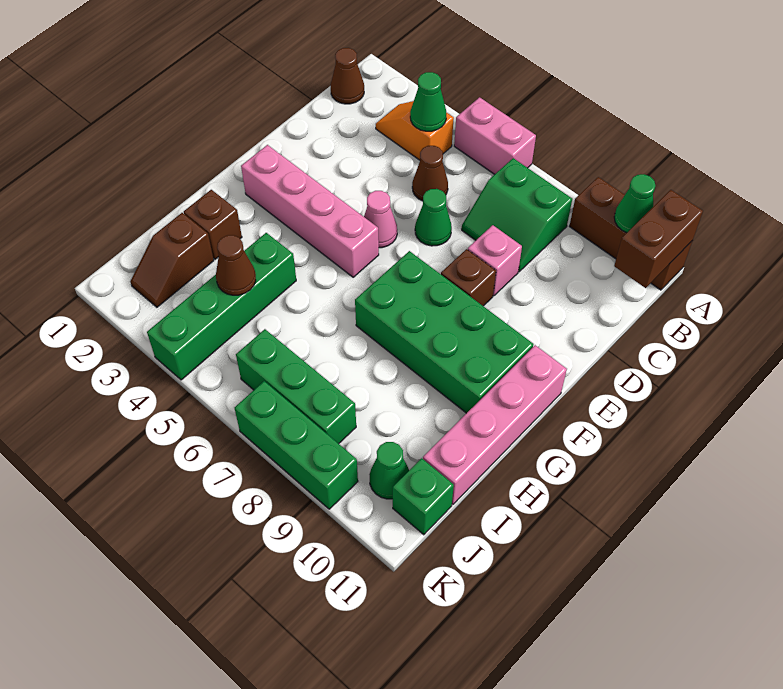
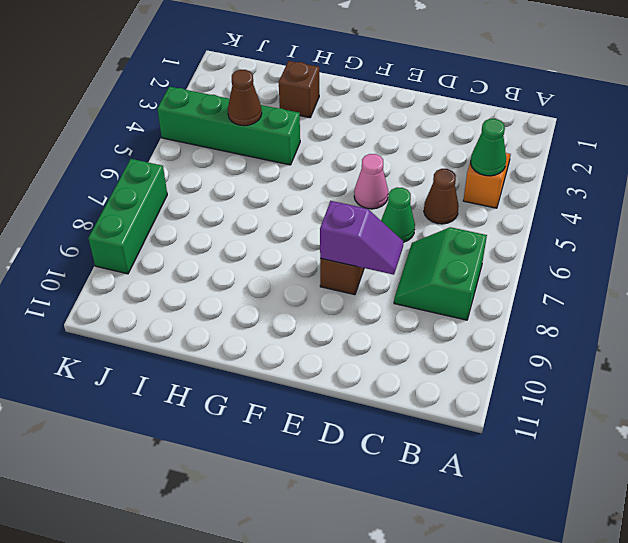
purple slope D8:E8 level 2 top E -> none
none -> pink brick A5:A6 level 1
none -> brown brick A9:A11 level 1
none -> brown cone B1 level 1

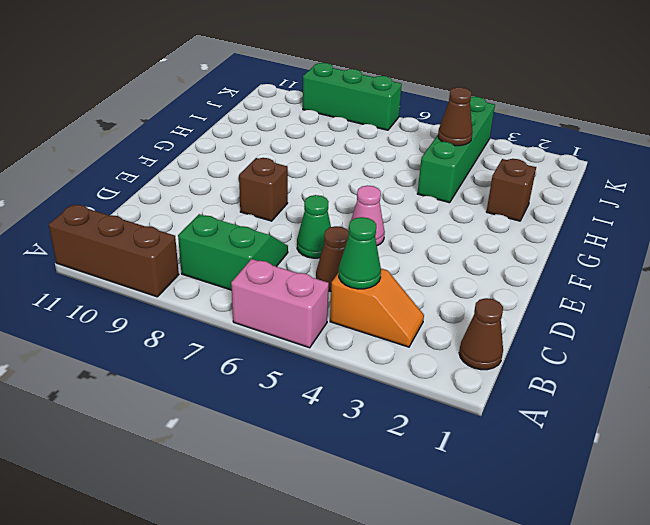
none -> pink brick D8 level 1
none -> pink brick F2:F5 level 1
none -> green brick F7:G10 level 1

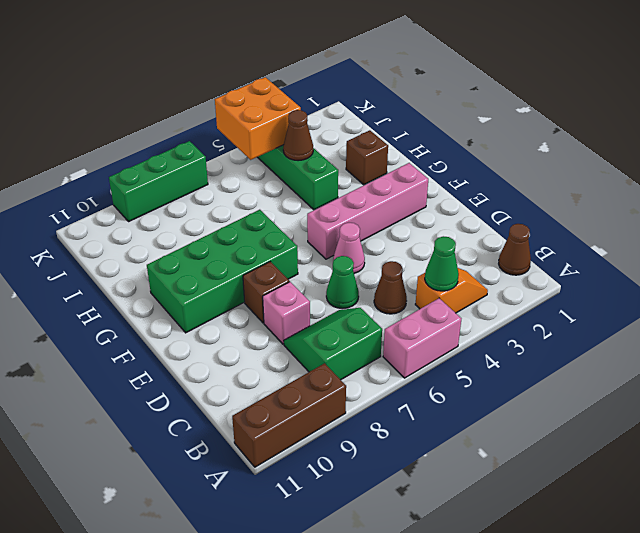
orange brick J4:K5 level 2 -> none
none -> pink brick F11:I11 level 1
none -> brown slope I2:J2 level 1 top I
none -> green brick J6:J8 level 1

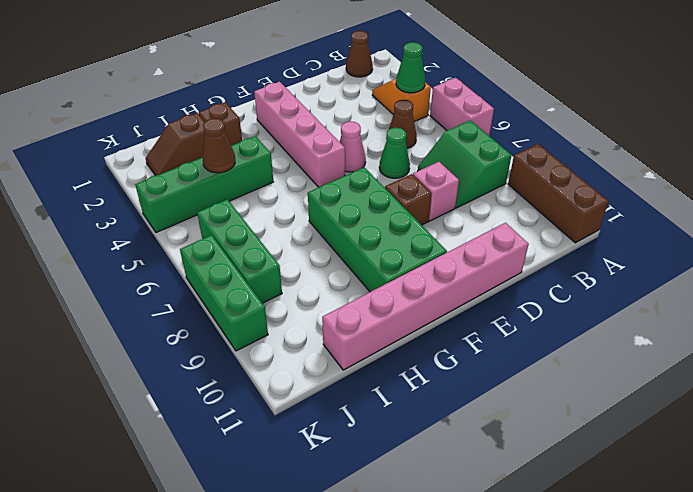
pink brick D11:I11 level 1 -> pink brick F11:I11 level 1
none -> green cone J10 level 1
none -> green brick J11 level 1
none -> green cone A10 level 2

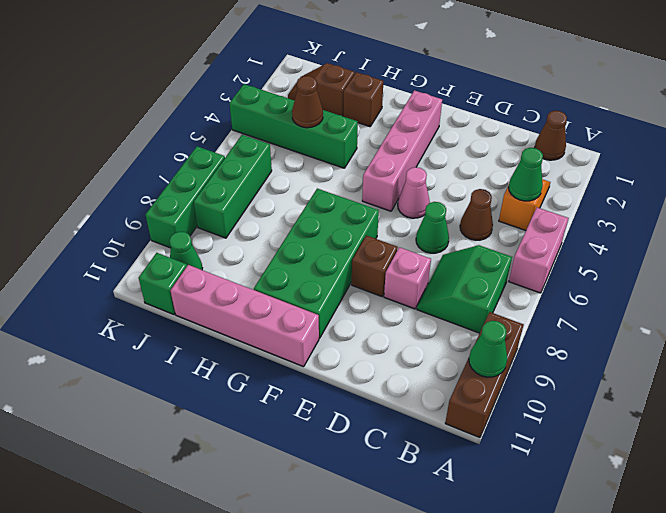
none -> brown brick A11:B11 level 2

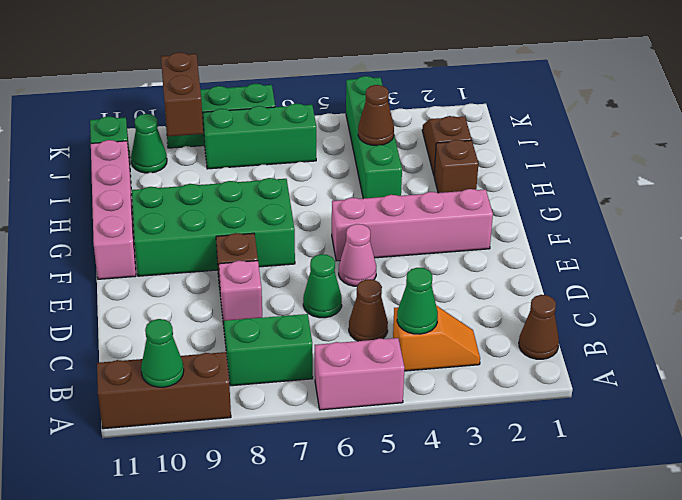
brown brick J9:K9 level 2 -> brown brick A11:B11 level 2

